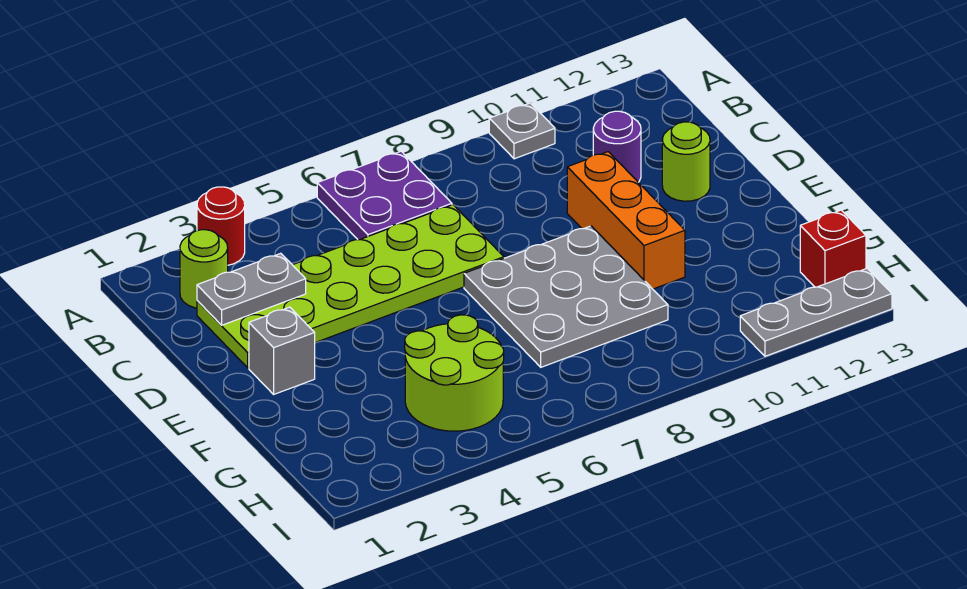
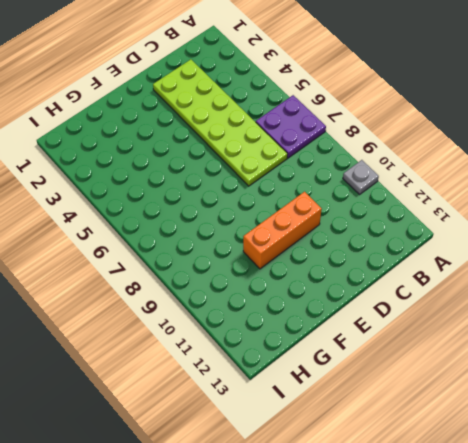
none -> red round brick A3 level 1
none -> lime round brick B2 level 1
none -> purple round brick C11 level 1

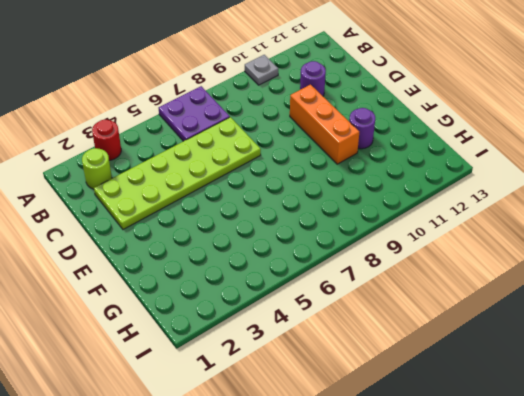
purple round brick F11 level 1 -> none
none -> lime round brick D12 level 1
none -> grey brick E2 level 1
none -> grey plate E7:G9 level 1

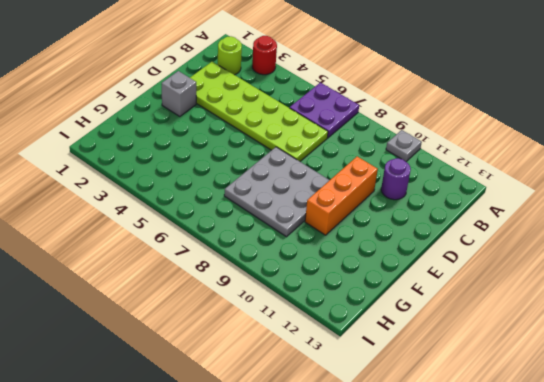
none -> lime round brick D12 level 1
none -> lime round brick G4:H5 level 1
none -> red brick H13 level 1

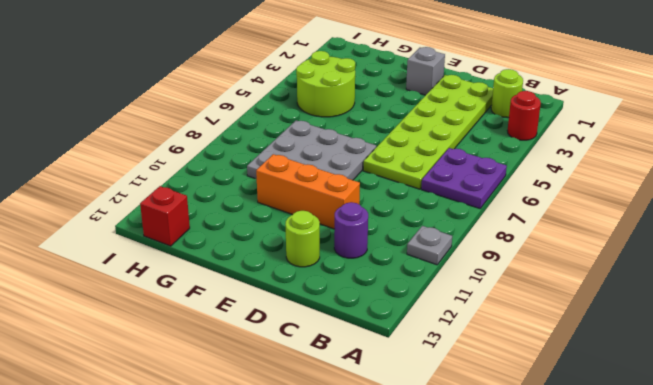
none -> grey plate I11:I13 level 1
none -> grey plate C2:C3 level 2

